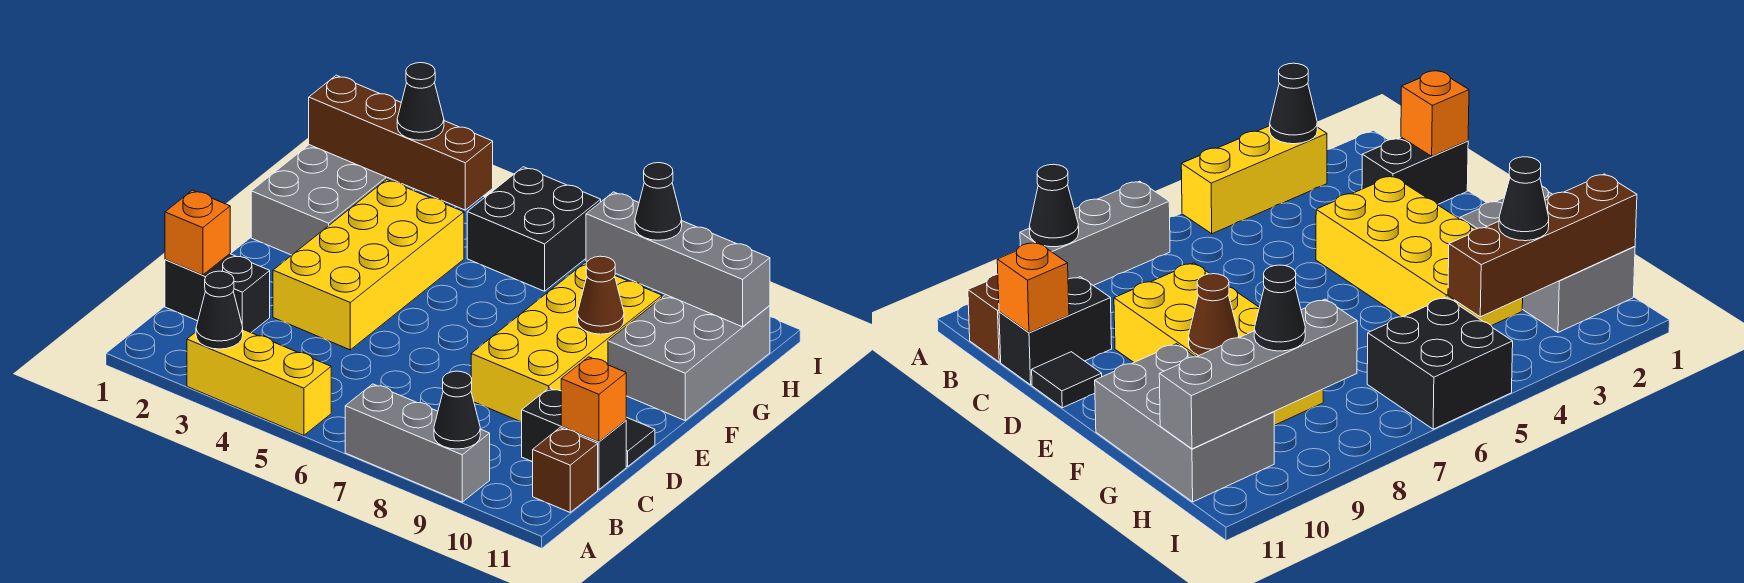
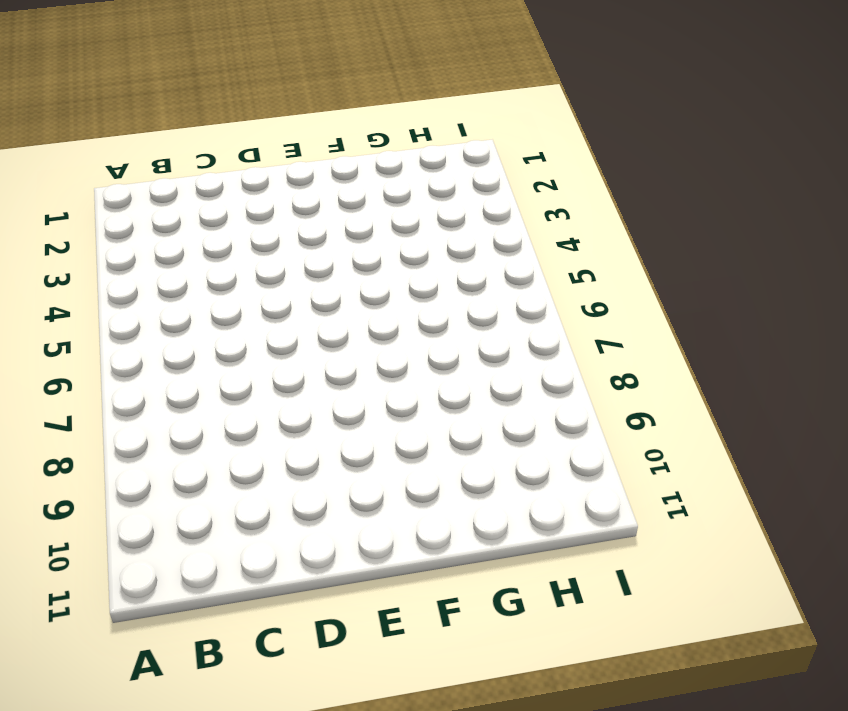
none -> yellow brick A3:A5 level 1
none -> grey brick A7:A9 level 1
none -> brown brick B11 level 1

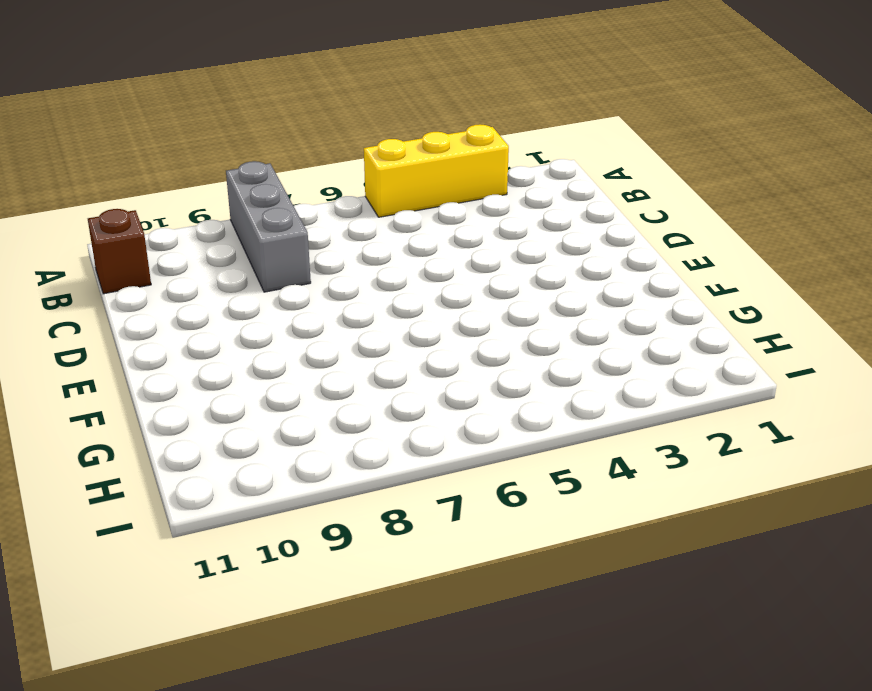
grey brick A8:C8 level 1 -> grey brick A7:A9 level 1
none -> black brick C1:C2 level 1
none -> black brick C10:C11 level 1
none -> yellow brick D3:G4 level 1

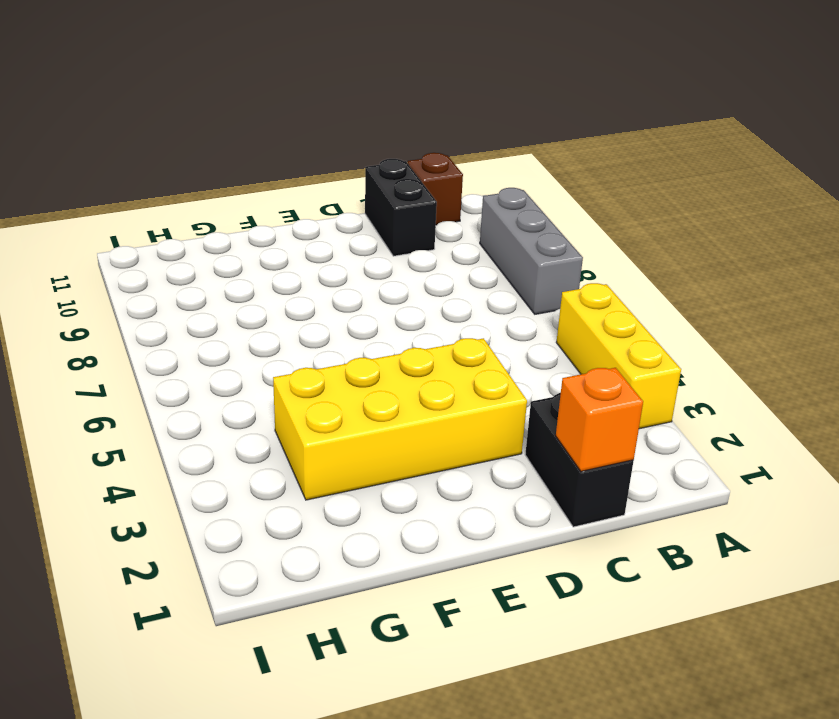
none -> yellow brick D8:G9 level 1
none -> black tile D11 level 1
none -> grey brick F1:H2 level 1

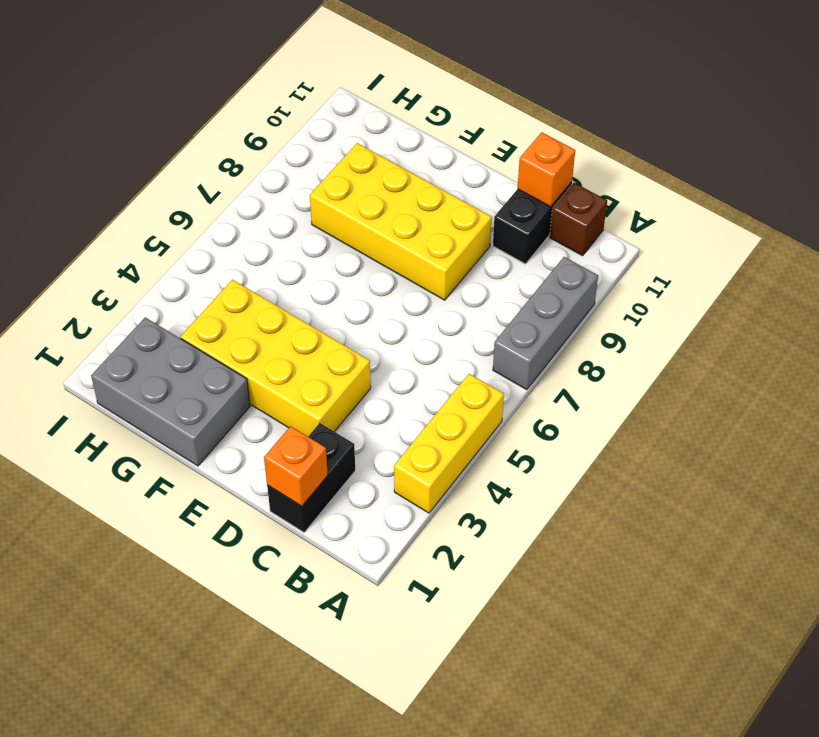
none -> black tile D11 level 1
none -> grey brick F10:H11 level 1
none -> black brick H5:I6 level 1

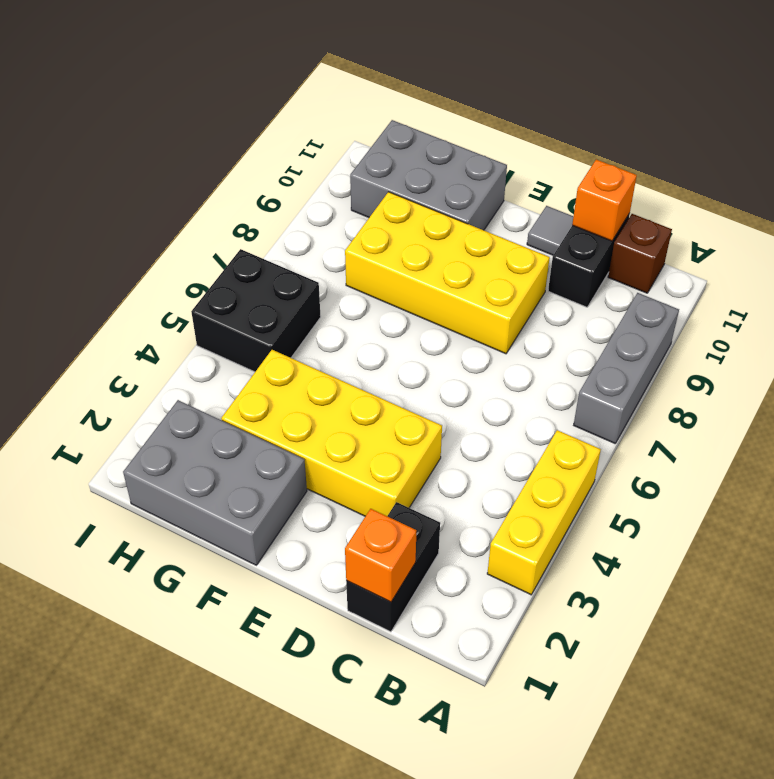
grey tile D11 level 1 -> black tile D11 level 1
none -> black cone A3 level 2
none -> black cone A9 level 2
none -> brown cone F9 level 2

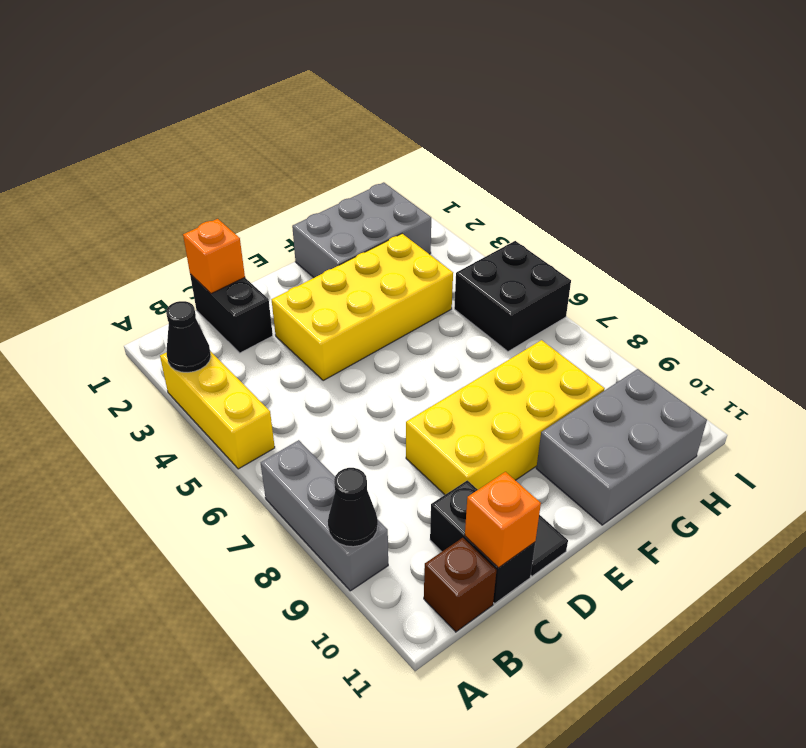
none -> brown cone F9 level 2
none -> brown brick H1:H4 level 2
none -> grey brick H8:H11 level 2

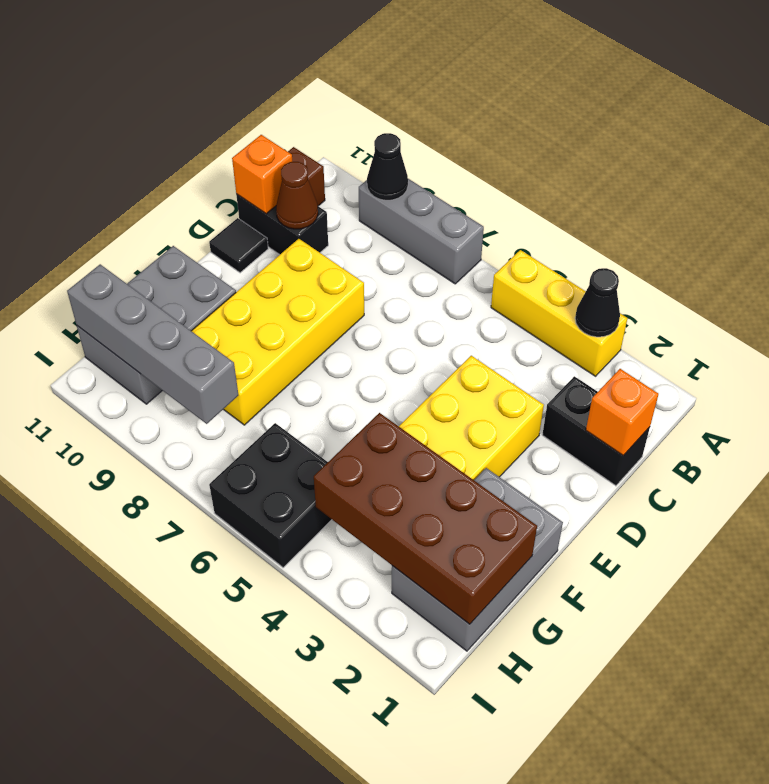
brown cone C10 level 2 -> brown cone F9 level 2
brown brick G1:H4 level 2 -> brown brick H1:H4 level 2
none -> black cone H3 level 3
none -> black cone H9 level 3

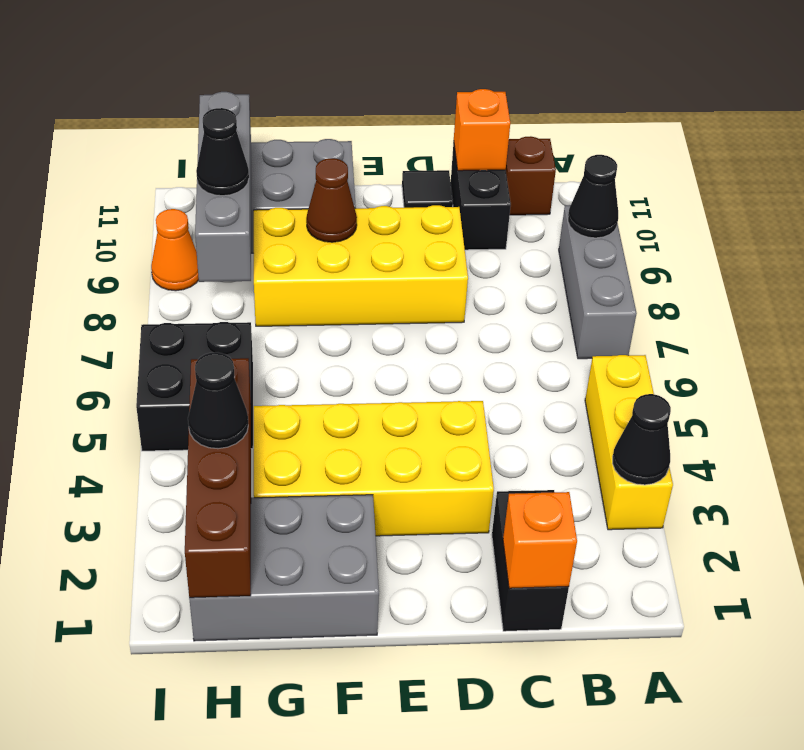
orange cone I9 level 1 -> none

